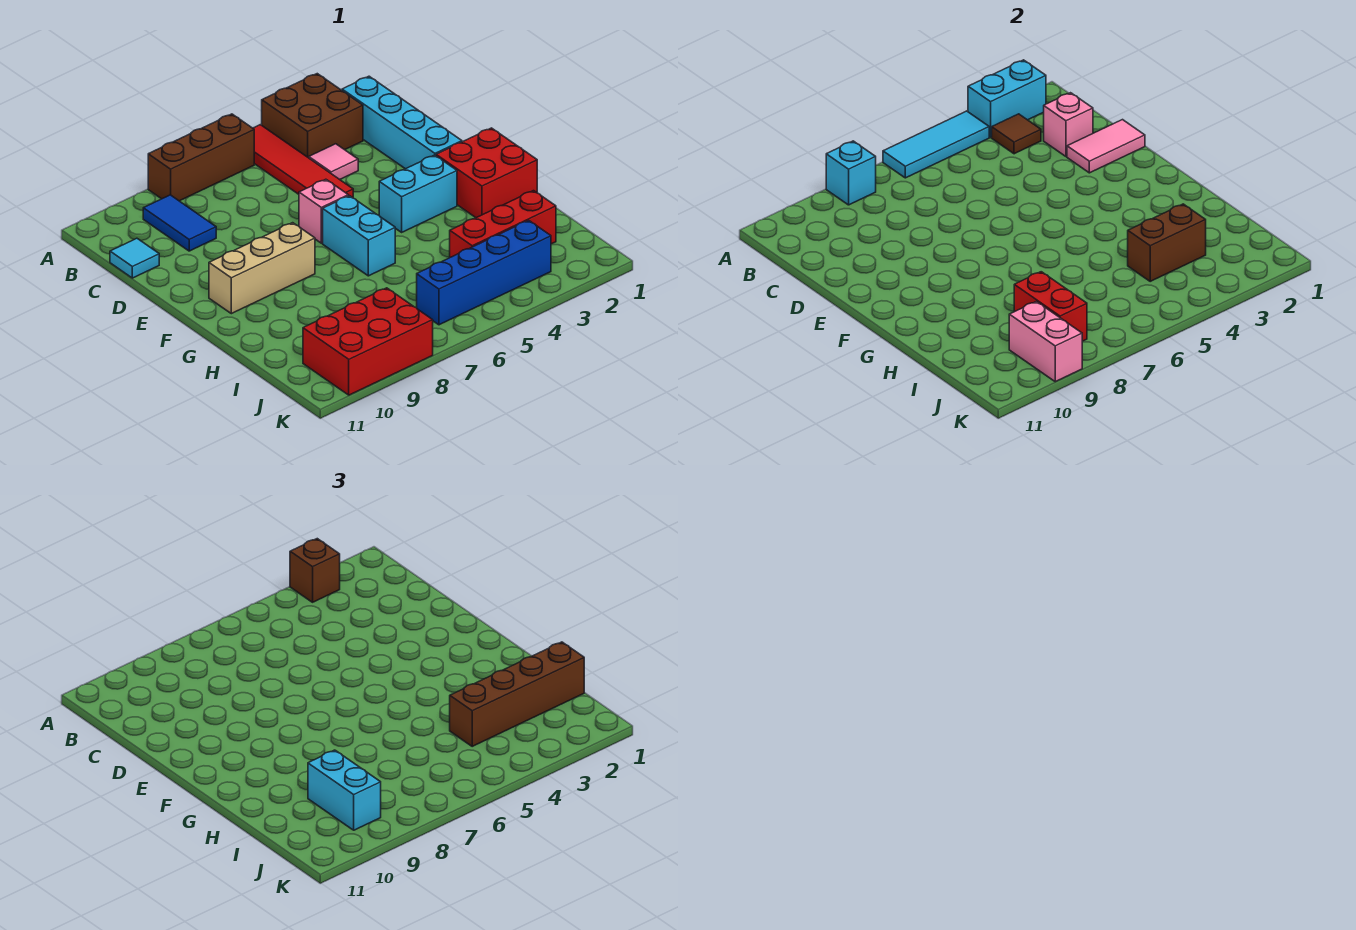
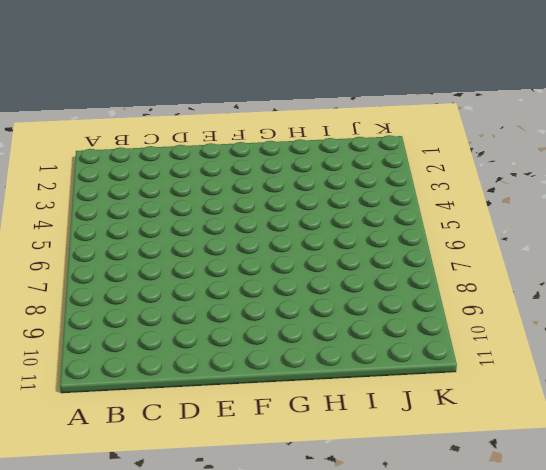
none -> brown brick A3:B4 level 1
none -> red tile A5:D5 level 1
none -> brown brick A6:A8 level 1

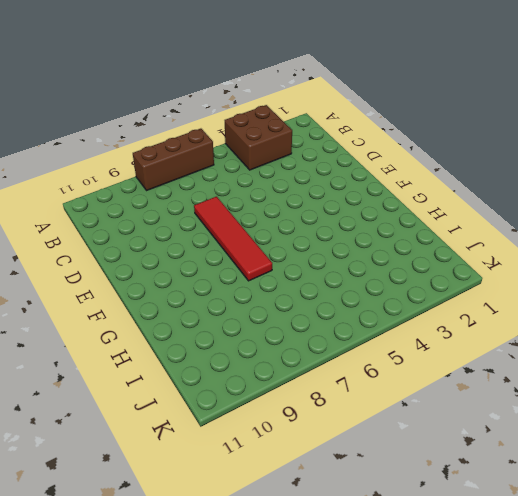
red tile D7:G7 level 1 -> red tile A5:D5 level 1
none -> cyan brick B2:E2 level 1
none -> blue tile B9:C9 level 1
none -> pink tile C4 level 1

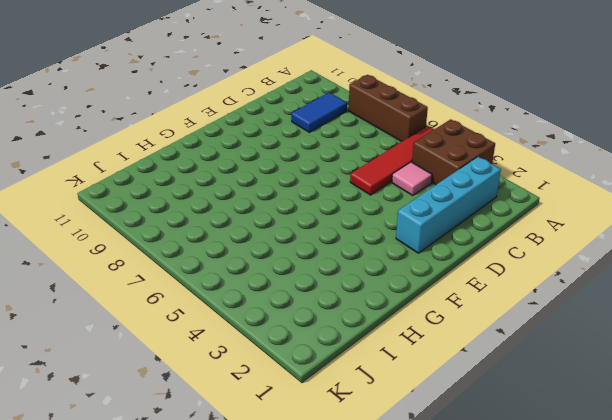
none -> cyan tile C11 level 1
none -> pink brick E6 level 1
none -> red brick F1:G2 level 1

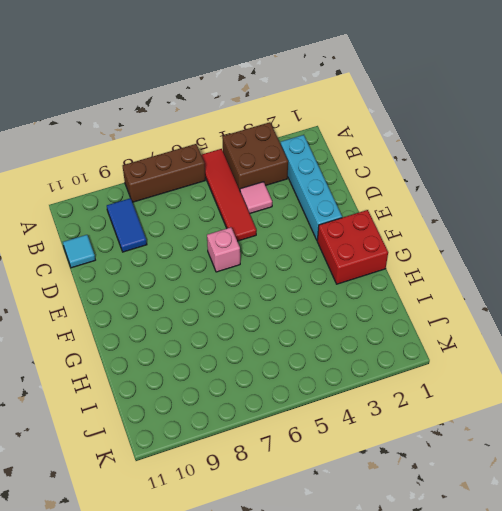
none -> cyan brick F3:F4 level 1
none -> cyan brick F6:G6 level 1
none -> tan brick F8:F10 level 1

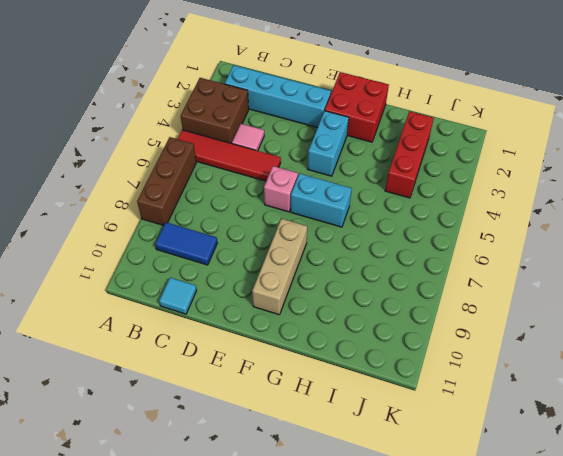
none -> blue brick J3:J6 level 1
none -> red brick J8:K10 level 1
none -> cyan brick A2:A3 level 2

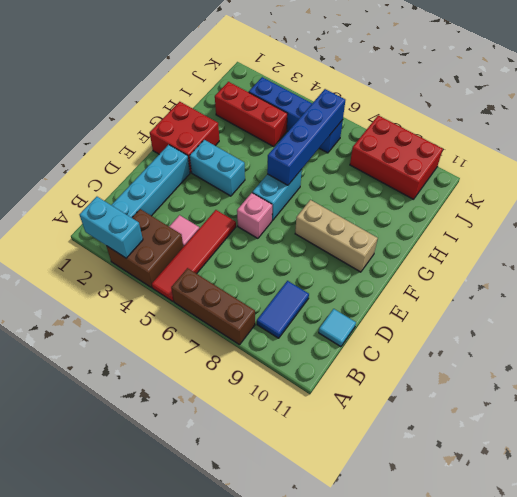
blue brick G6:J6 level 2 -> none
none -> cyan tile A4:A6 level 2
none -> cyan brick A8 level 2
none -> brown tile B3 level 2

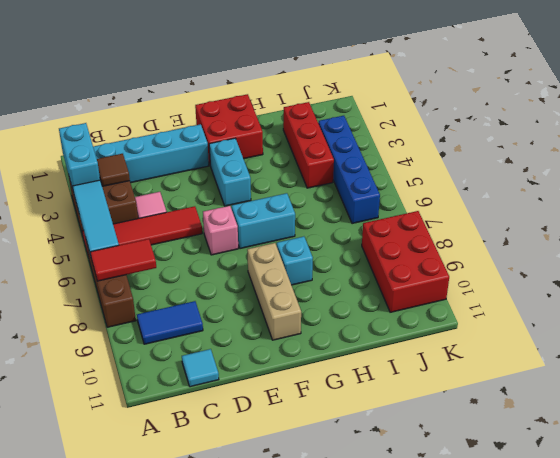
red tile A7:B7 level 2 -> none
cyan brick G8 level 1 -> cyan brick A8 level 2
none -> pink brick C2 level 2
none -> pink tile D1:D2 level 2
none -> brown brick I3:I4 level 2

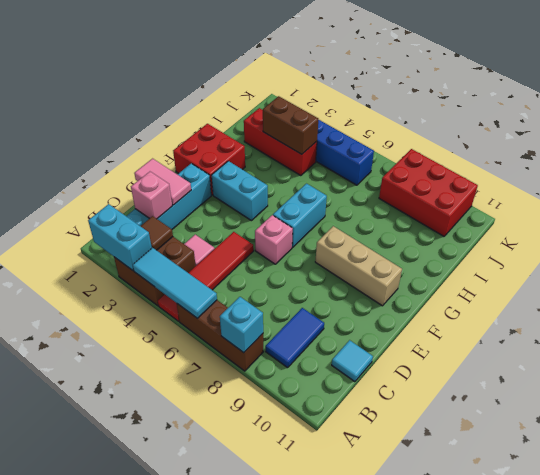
none -> red brick I8:J8 level 2
none -> pink brick J9:K9 level 2
none -> brown brick A3 level 3

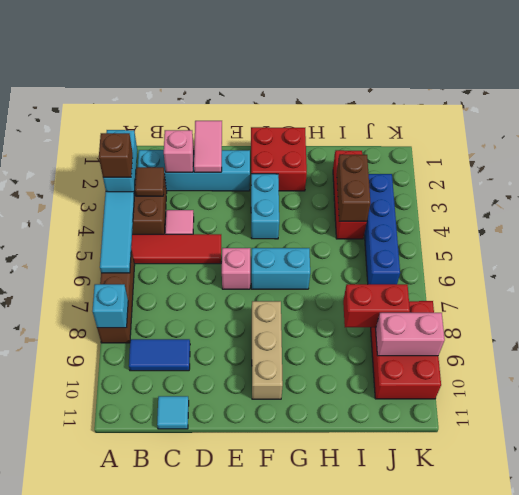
none -> brown brick I1:I4 level 3
none -> cyan brick I9:J9 level 3

